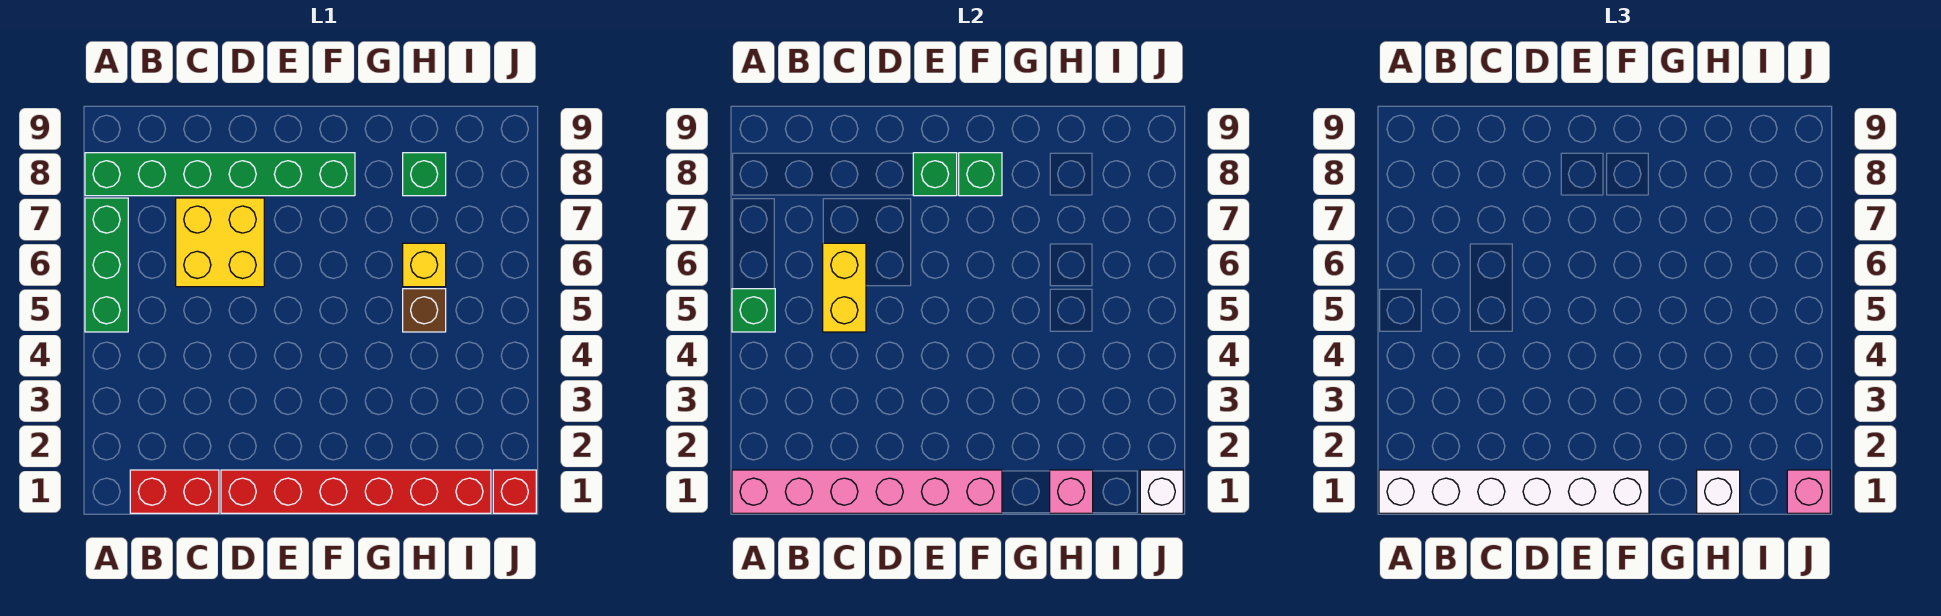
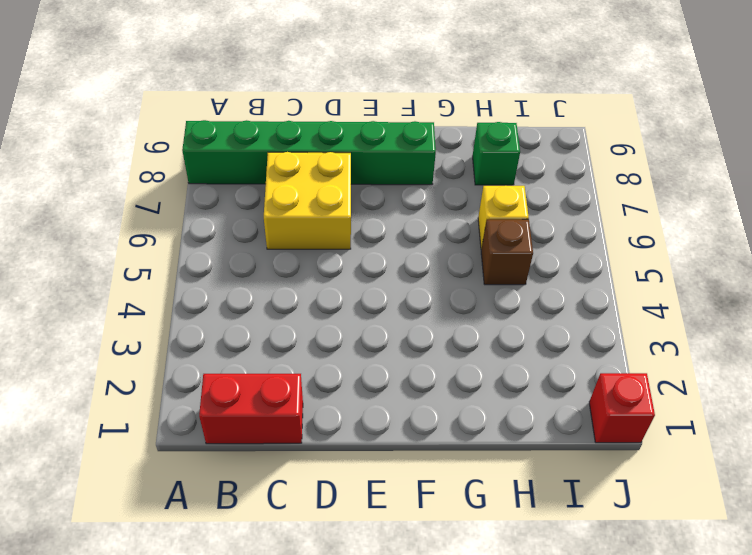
none -> green brick A5:A7 level 1
none -> red brick D1:I1 level 1
none -> pink brick A1:F1 level 2

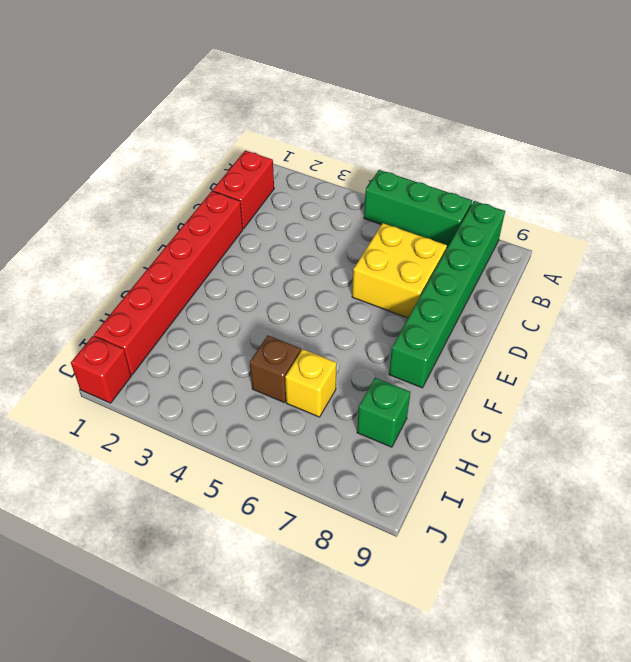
none -> pink brick A1:F1 level 2
none -> green brick A5 level 2
none -> yellow brick C5:C6 level 2

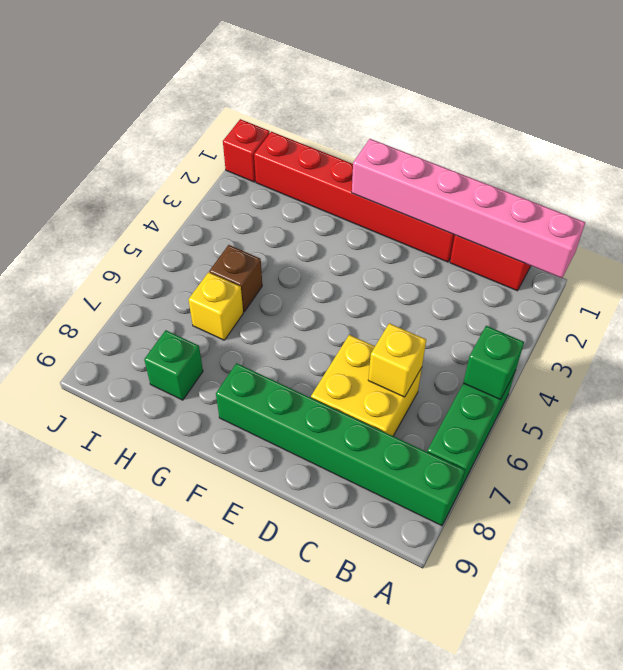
yellow brick C6 level 2 -> yellow brick C5:C6 level 2
none -> green brick E8 level 2
none -> green brick F8 level 2
none -> pink brick H1 level 2

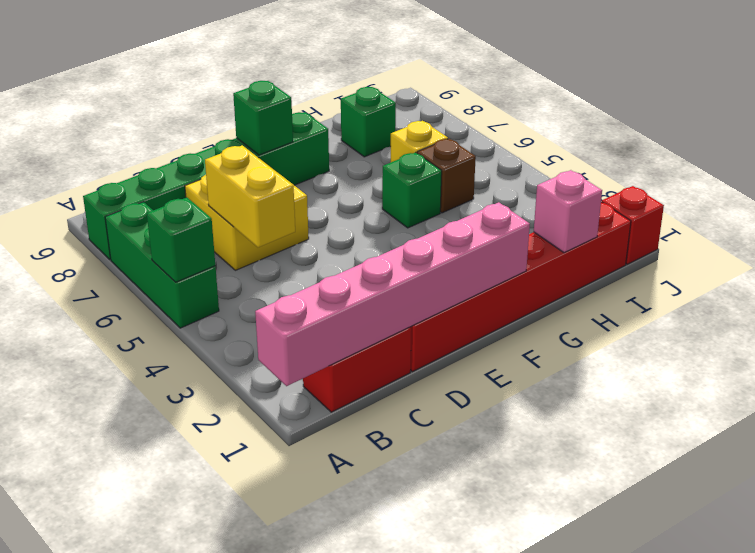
green brick G5 level 1 -> green brick F8 level 2
none -> white brick J1 level 2
none -> white brick A1:F1 level 3
none -> white brick H1 level 3

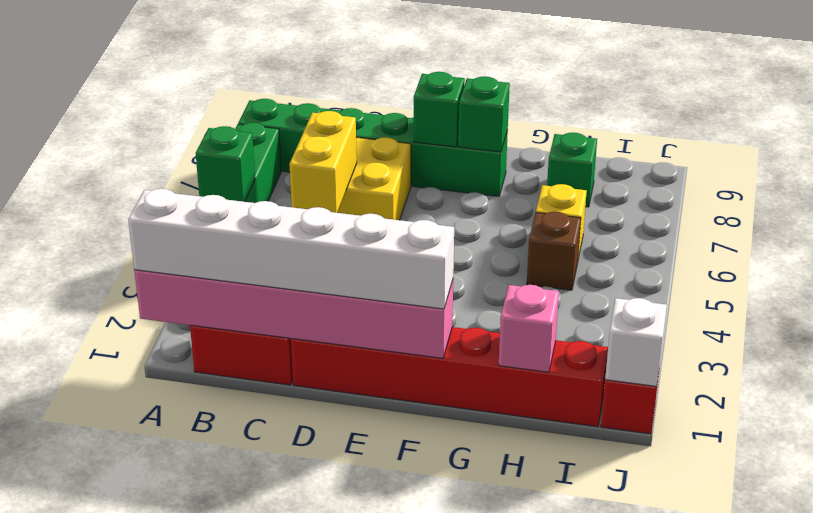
none -> white brick H1 level 3
none -> pink brick J1 level 3

